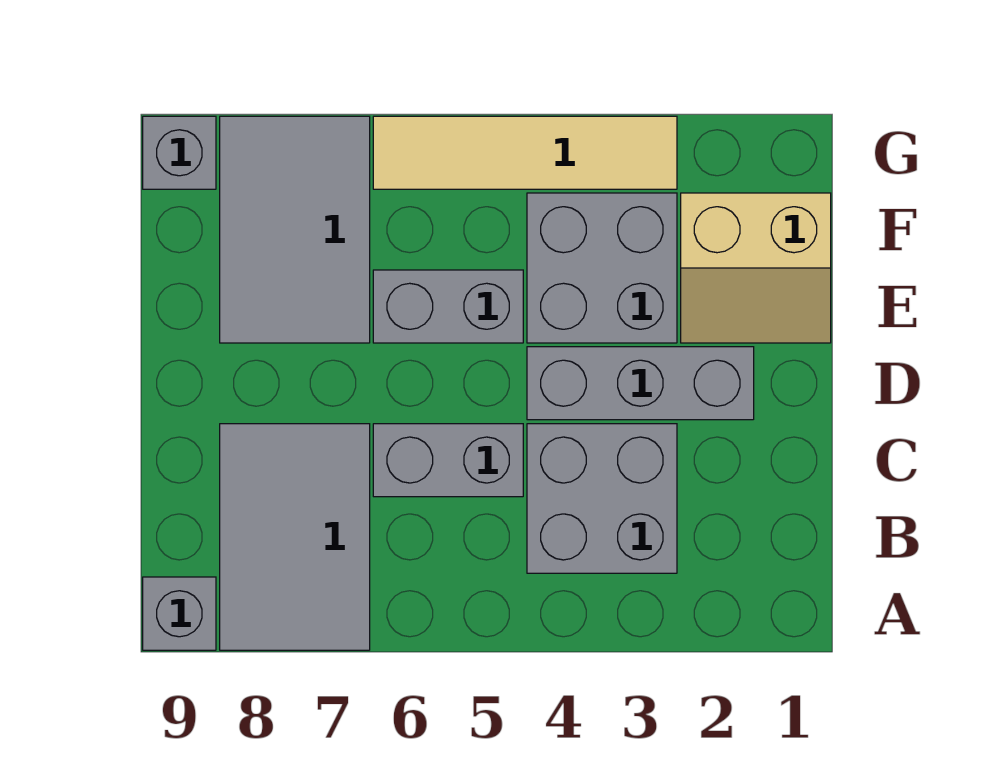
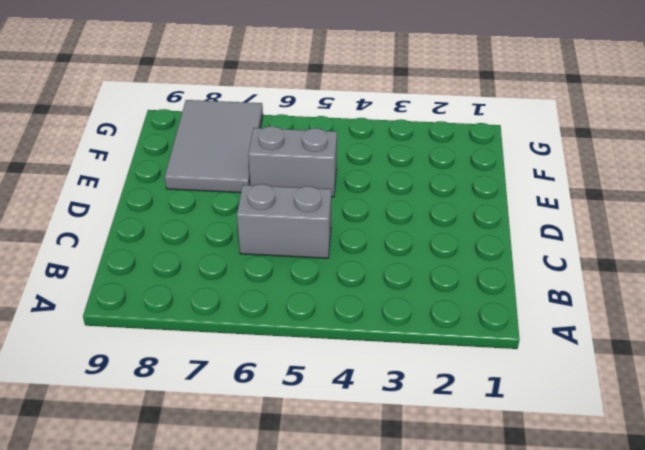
none -> grey tile A7:C8 level 1
none -> grey brick A9 level 1

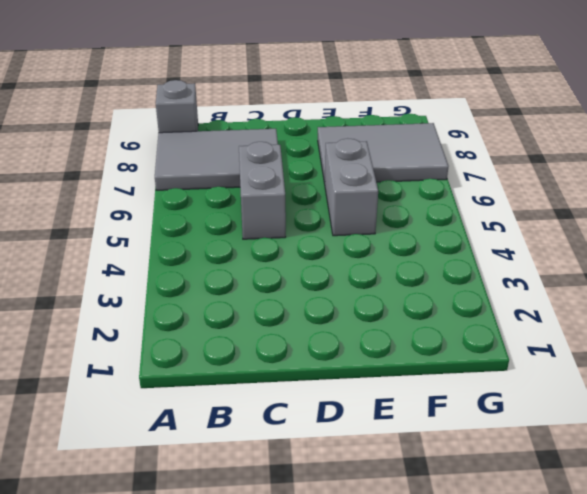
none -> grey brick B3:C4 level 1
none -> grey brick D2:D4 level 1

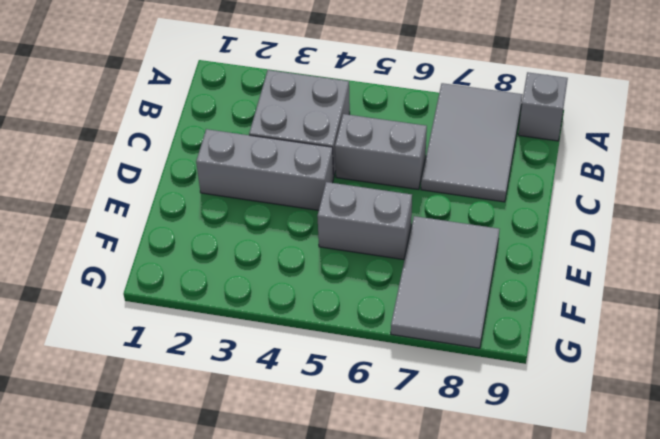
none -> tan slope E1:F2 level 1 top F
none -> grey brick E3:F4 level 1

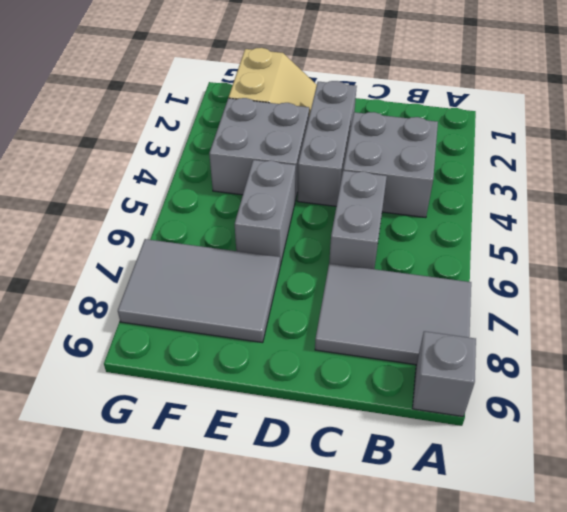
none -> tan tile G3:G6 level 1
none -> grey brick G9 level 1

